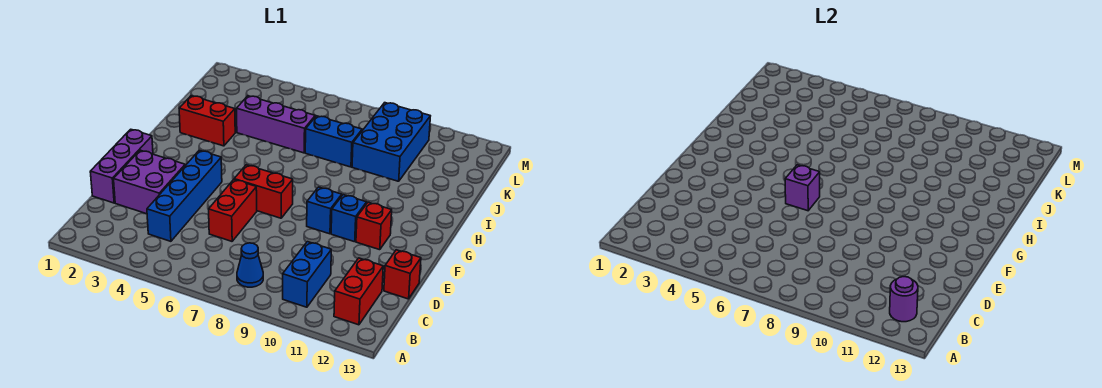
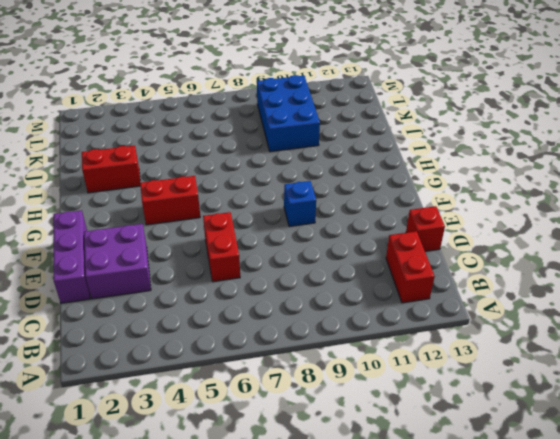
red brick G4:G5 level 1 -> red brick F6:F7 level 1
none -> blue cone B8 level 1
none -> blue brick B10:C10 level 1
none -> blue brick C4:F4 level 1

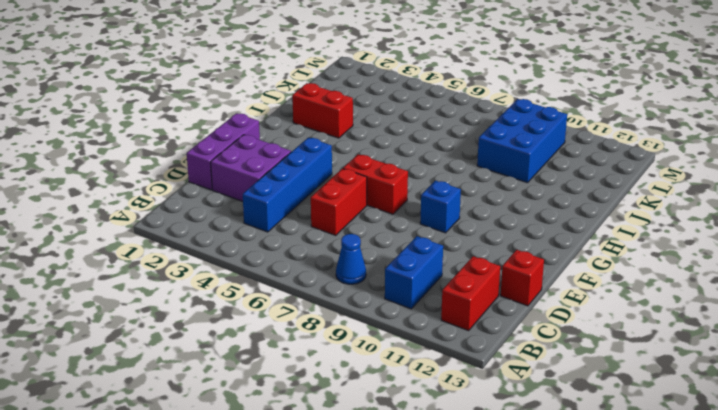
none -> blue brick F10 level 1
none -> red brick F11 level 1
none -> purple brick J4:J6 level 1

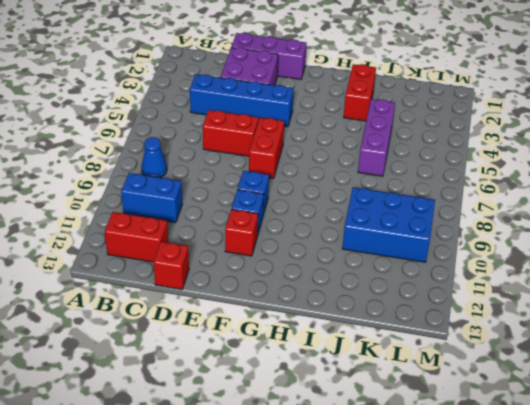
none -> blue brick J7:J8 level 1
none -> purple round brick B12 level 2
none -> purple brick F6 level 2

